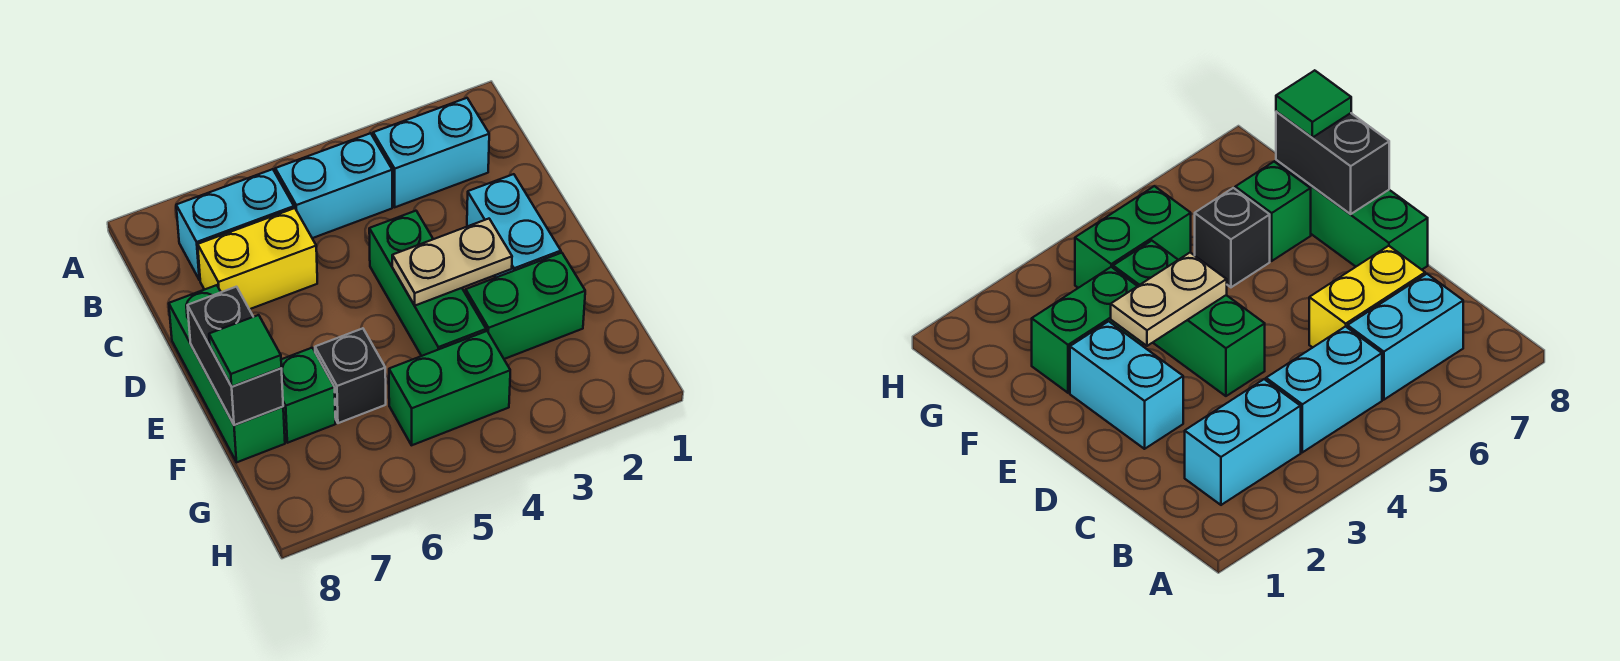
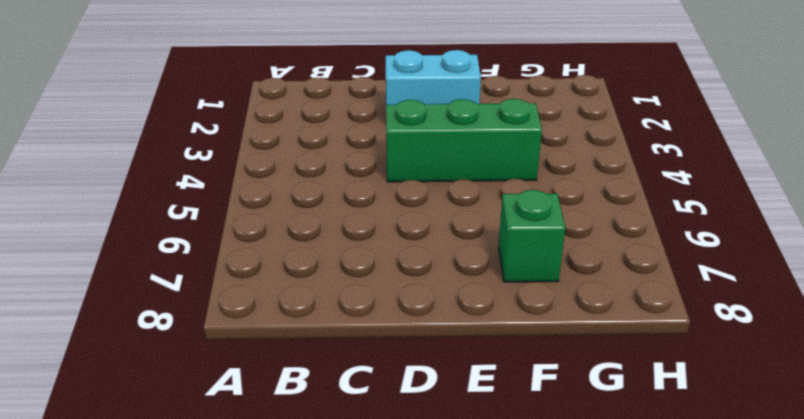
none -> cyan brick B2:B3 level 1
none -> cyan brick B4:B5 level 1
none -> cyan brick B6:B7 level 1

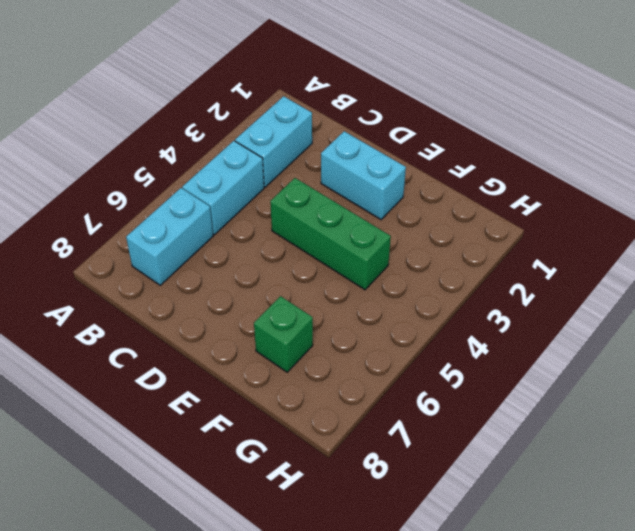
none -> yellow brick C6:C7 level 1
none -> green brick D8:F8 level 1
none -> green brick F2:F3 level 1

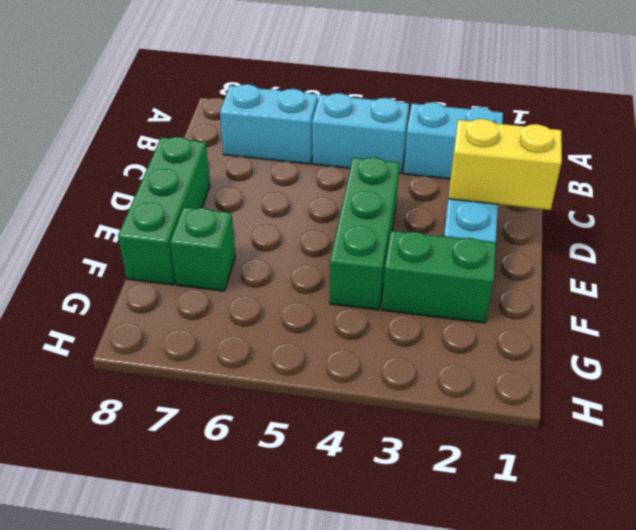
yellow brick D1:D2 level 2 -> yellow brick C6:C7 level 1
none -> black brick F6 level 1
none -> green brick G4:G5 level 1
none -> tan plate E3:E4 level 2

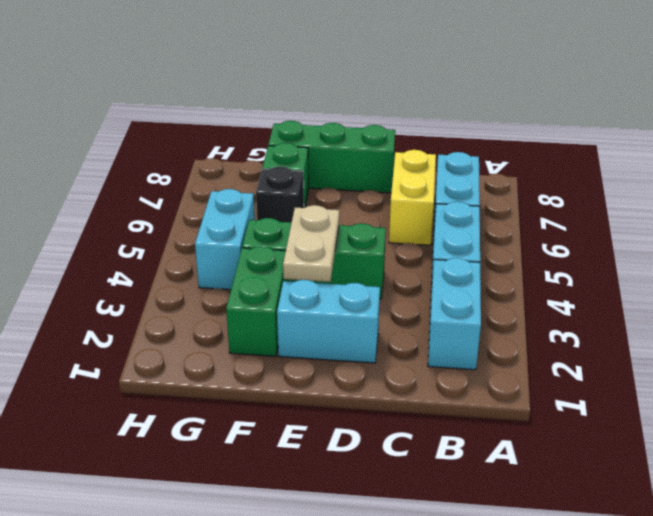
cyan brick G4:G5 level 1 -> green brick G4:G5 level 1
none -> black brick E8:F8 level 2
none -> green tile F8 level 3

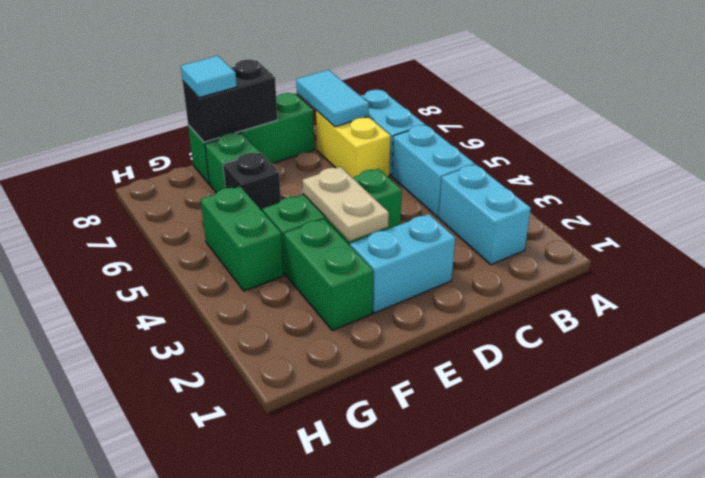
cyan tile C7:C8 level 2 -> none
cyan tile F8 level 3 -> green tile F8 level 3

